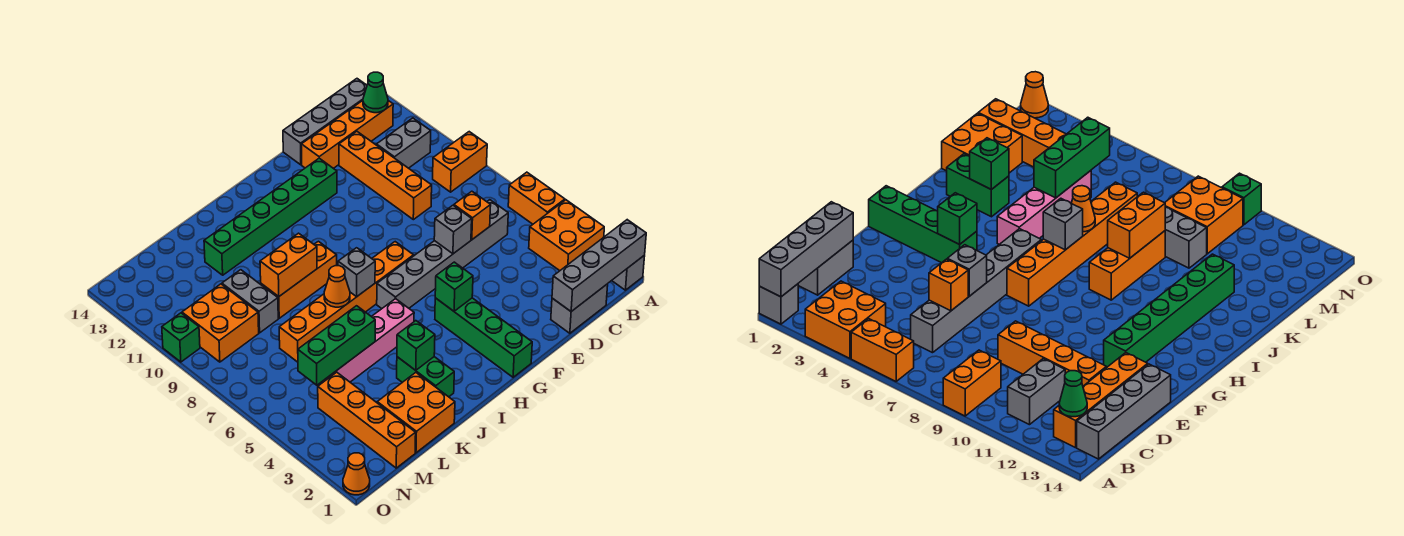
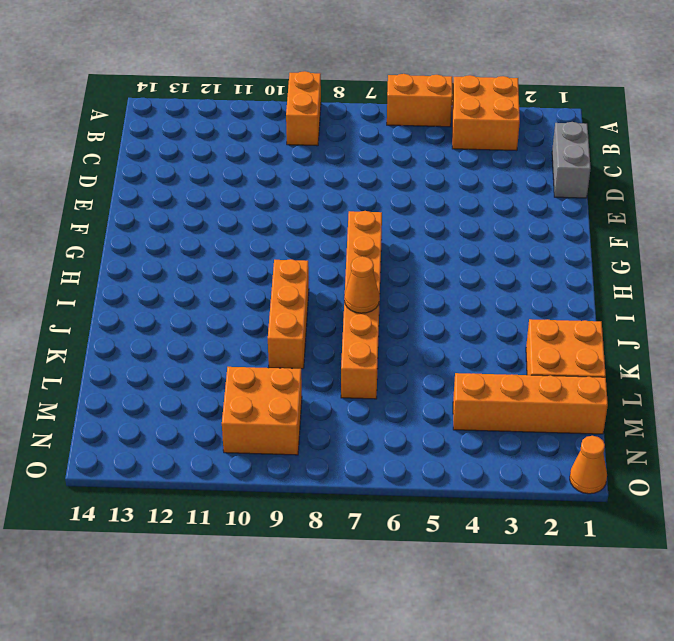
none -> grey brick A1 level 1
none -> grey brick B11:C11 level 1
none -> orange brick B13:E13 level 1
none -> grey brick B14:E14 level 1

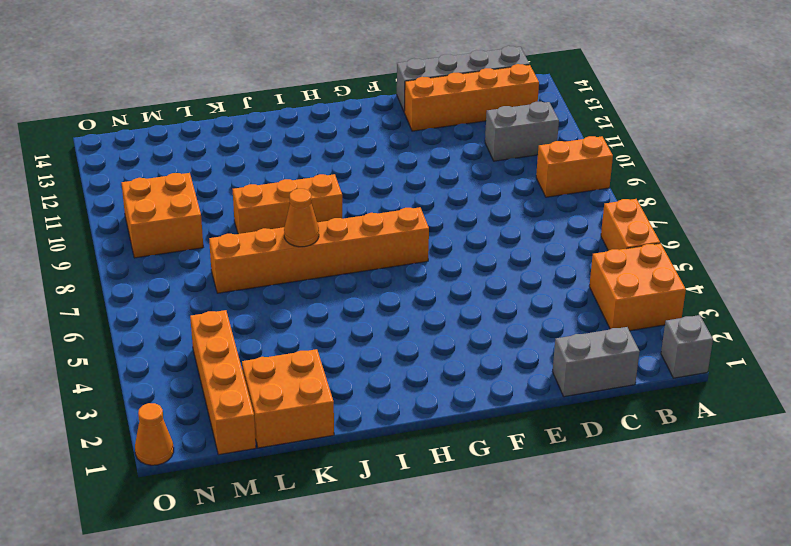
none -> grey brick C6:H6 level 1
none -> orange brick D9:D12 level 1
none -> green brick F12:K12 level 1
none -> green brick G1:G4 level 1

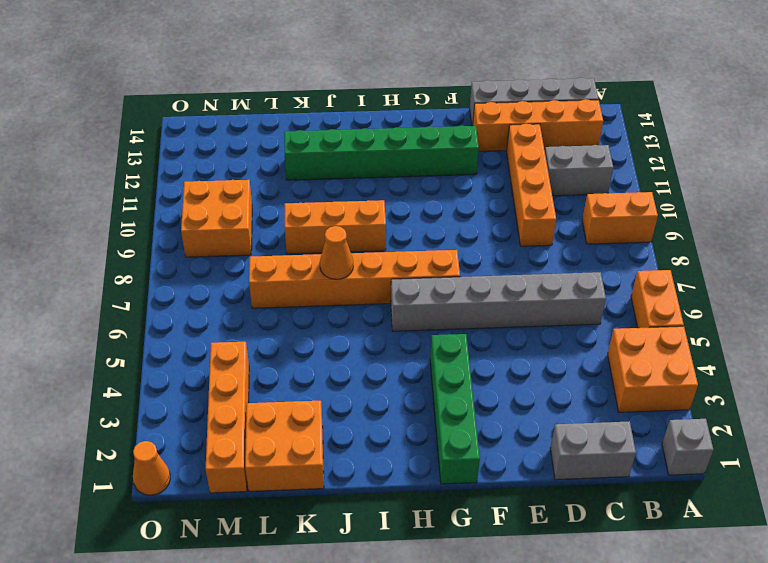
none -> pink brick I5:L5 level 1
none -> green brick J2:J3 level 1
none -> grey brick L9:L10 level 1
none -> green brick O10 level 1

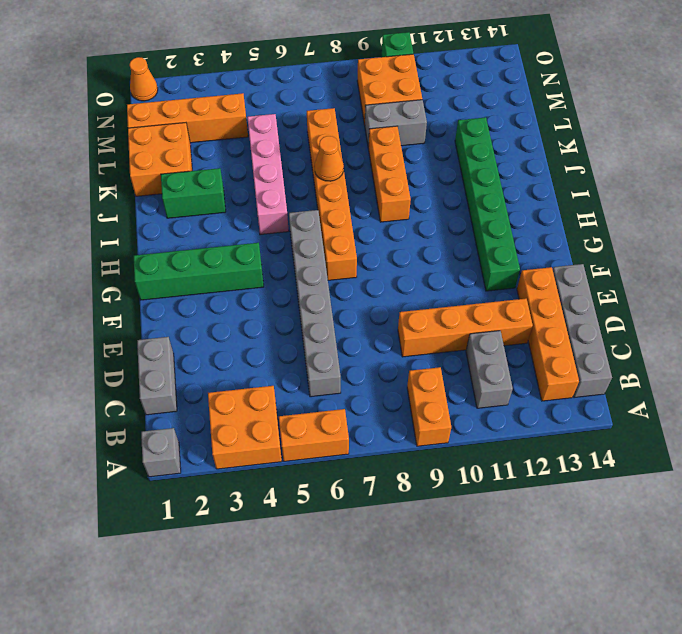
none -> grey brick A1:D1 level 2
none -> green cone B13 level 2
none -> orange brick D6 level 2
none -> grey brick E6 level 2

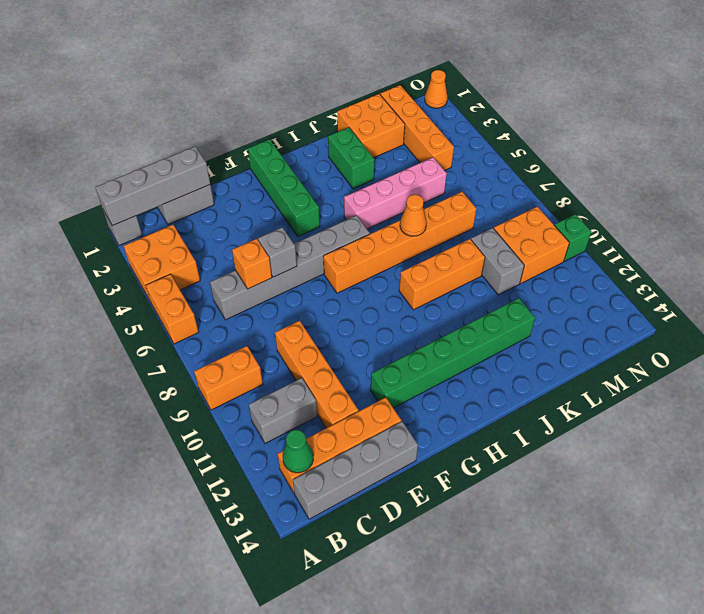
none -> green brick G4 level 2
none -> grey brick I7 level 2
none -> green brick J3 level 2
none -> orange brick J9:K9 level 2

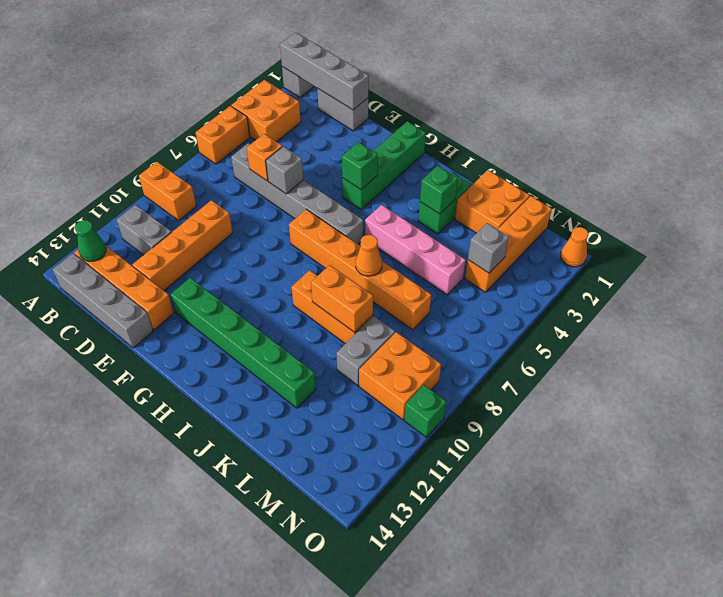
grey brick M4 level 2 -> grey brick I7 level 2
none -> green brick K5:M5 level 2

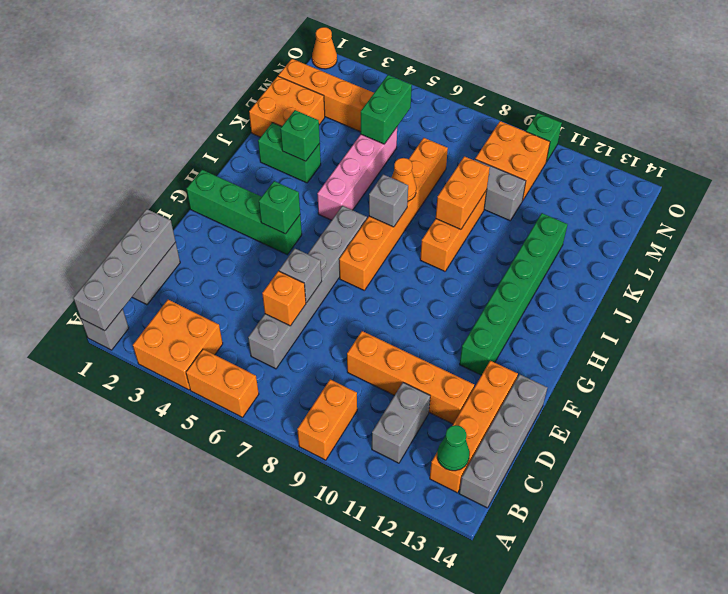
green brick L5:M5 level 2 -> green brick K5:M5 level 2

